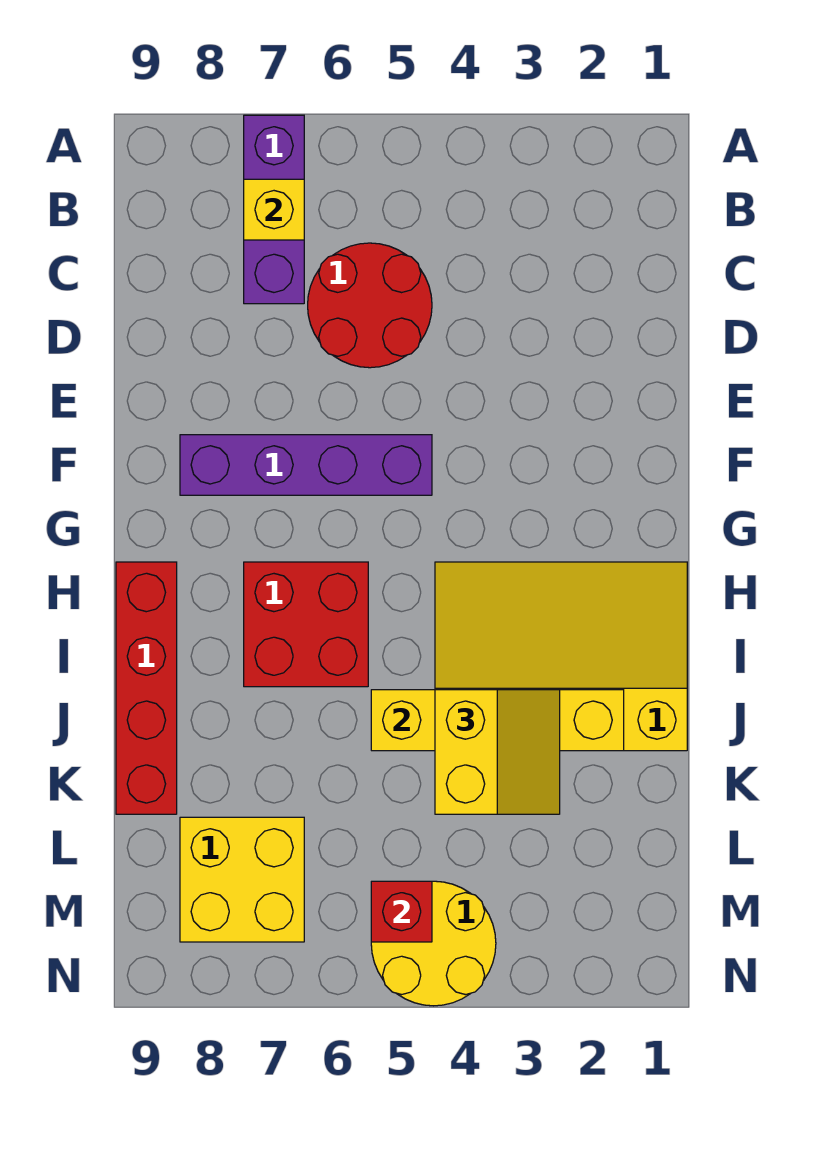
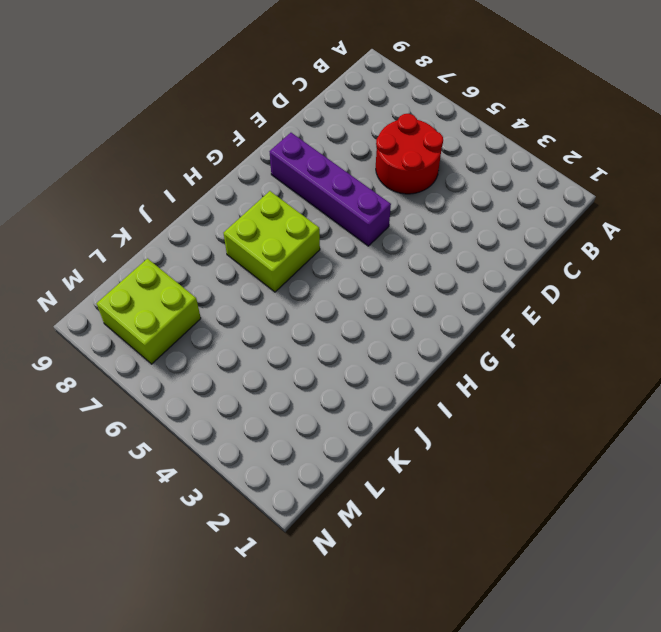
lime brick H6:I7 level 1 -> red brick H6:I7 level 1
lime brick L7:M8 level 1 -> yellow brick L7:M8 level 1
none -> purple brick A7:C7 level 1
none -> yellow slope H1:J4 level 1 top J
none -> red brick H9:K9 level 1

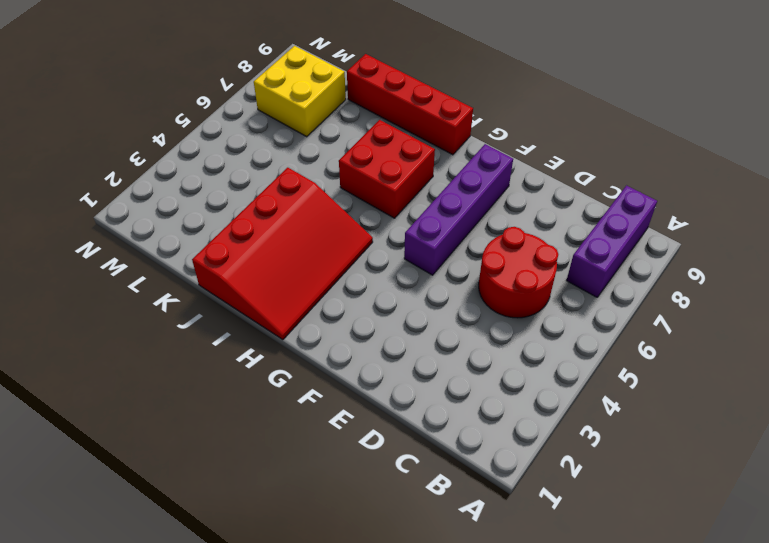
purple brick B7:B9 level 1 -> purple brick A7:C7 level 1
red slope H1:J4 level 1 top J -> yellow slope H1:J4 level 1 top J
none -> yellow round brick M4:N5 level 1
none -> yellow brick B7 level 2
none -> yellow brick J2:J5 level 2

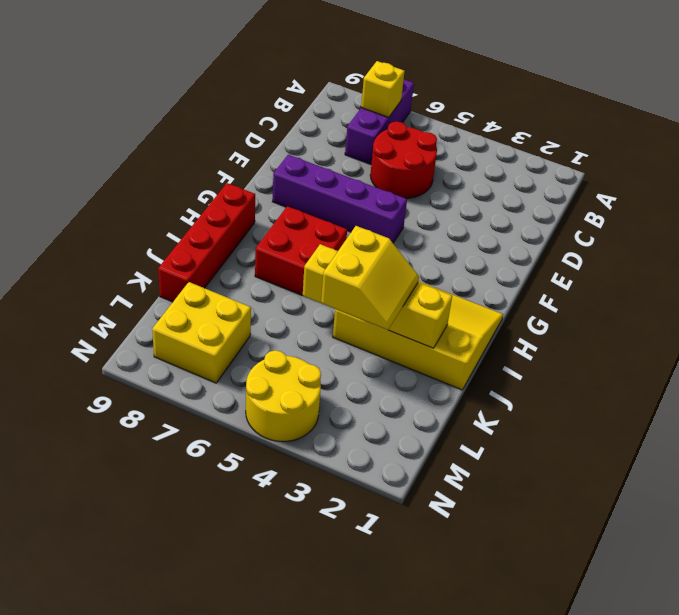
none -> red brick M5 level 2

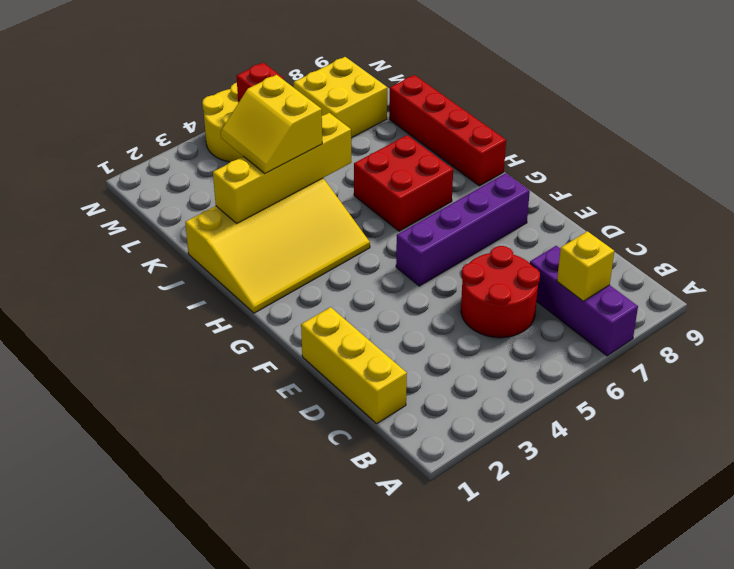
yellow brick C1:E1 level 1 -> none

